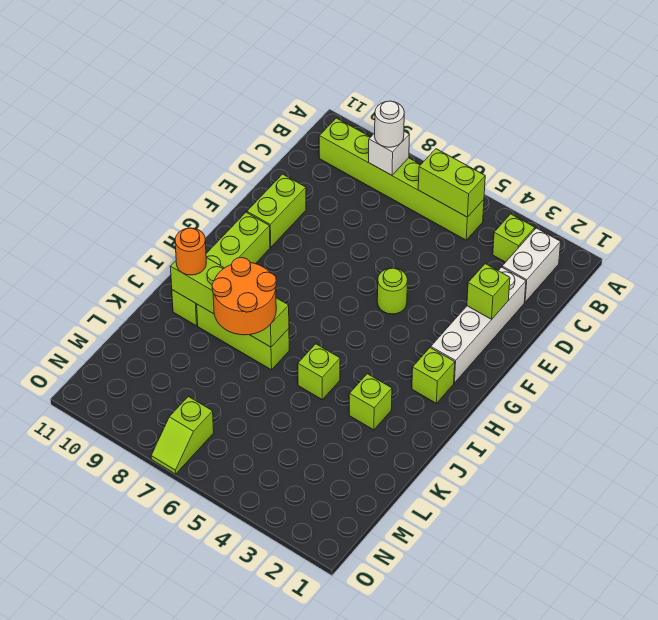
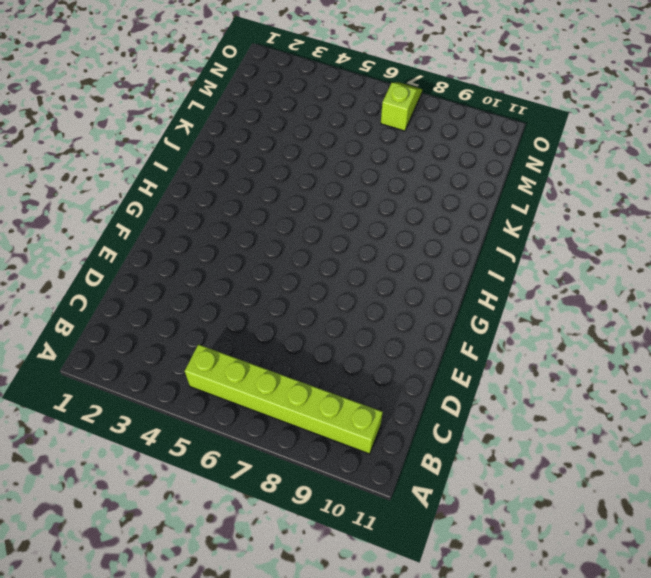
none -> white brick B2:C2 level 1
none -> lime brick B3 level 1
none -> white brick D2:G2 level 1

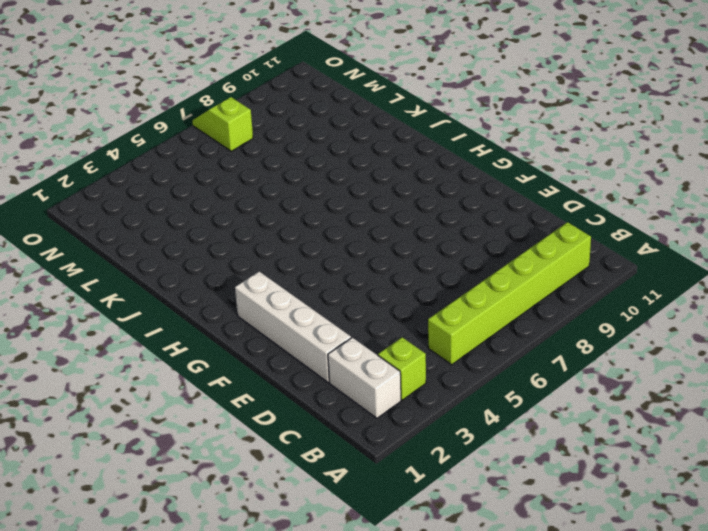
none -> lime brick E10:F10 level 1
none -> lime round brick F5 level 1
none -> lime brick G10:J10 level 1

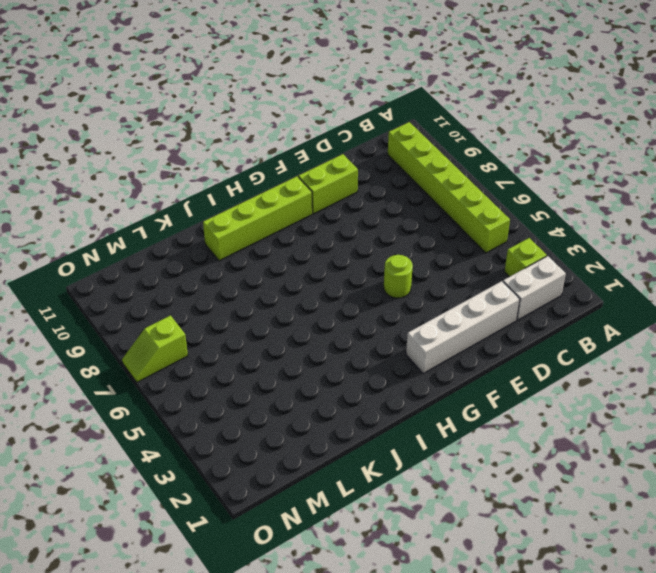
none -> lime brick H2 level 1
none -> lime brick J3 level 1
none -> lime brick J5 level 1

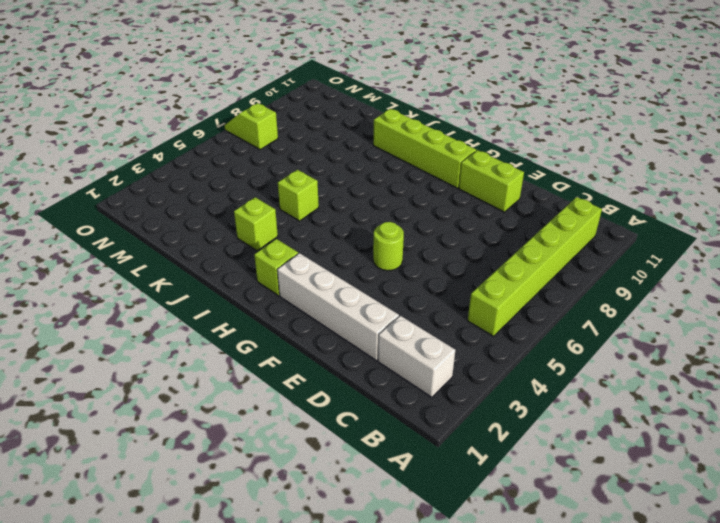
none -> lime brick B3 level 1
none -> lime brick J7:J9 level 1
none -> lime brick B5:B6 level 2

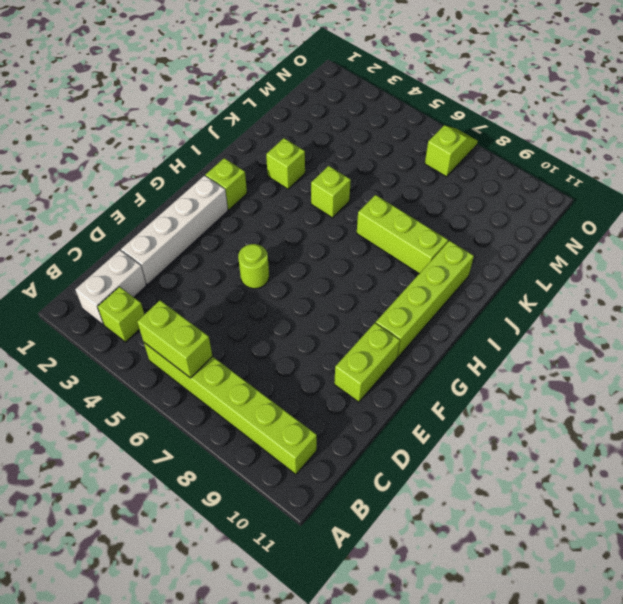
none -> white brick B8 level 2
none -> lime brick E2 level 2
none -> lime brick J7:J10 level 2

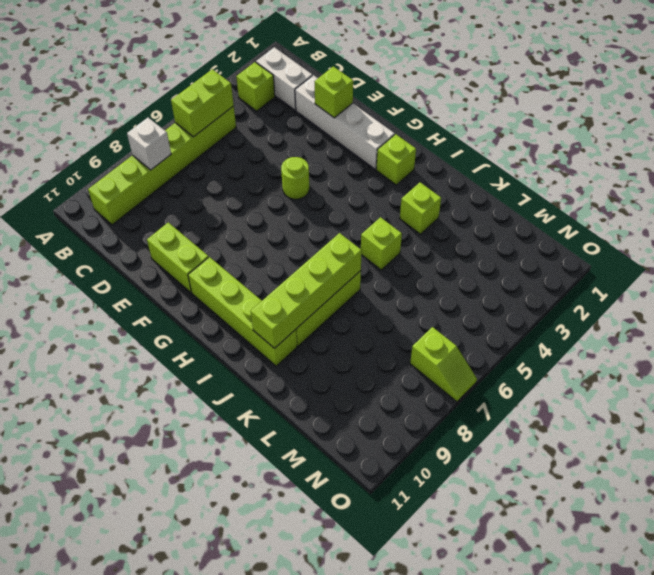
none -> white round brick B8 level 3
none -> orange round brick J7:K8 level 3
none -> orange round brick J10 level 3

